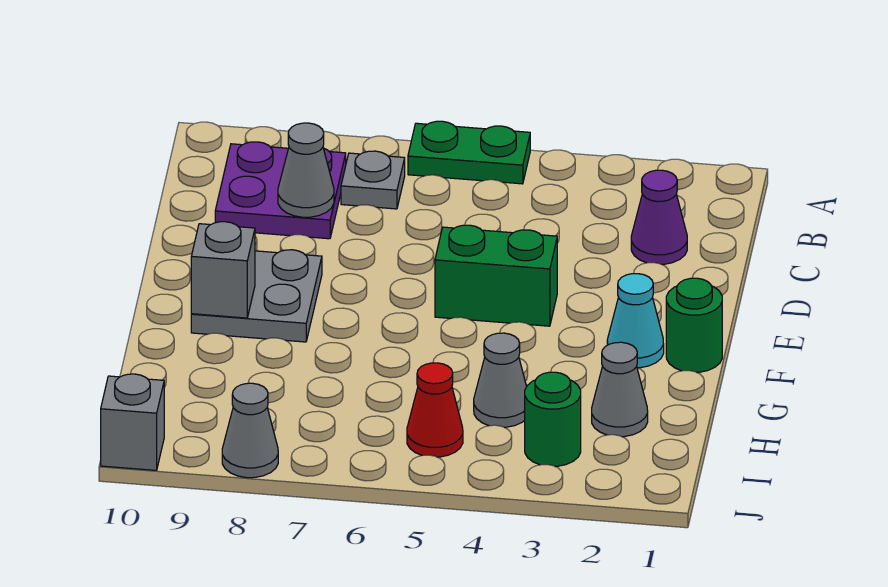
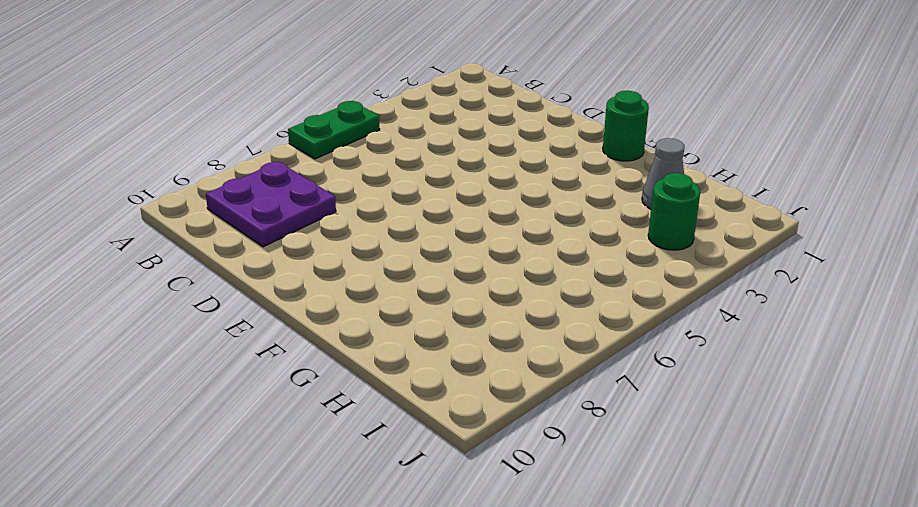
none -> grey plate B7 level 1
none -> purple cone C2 level 1
none -> green brick E4:E5 level 1

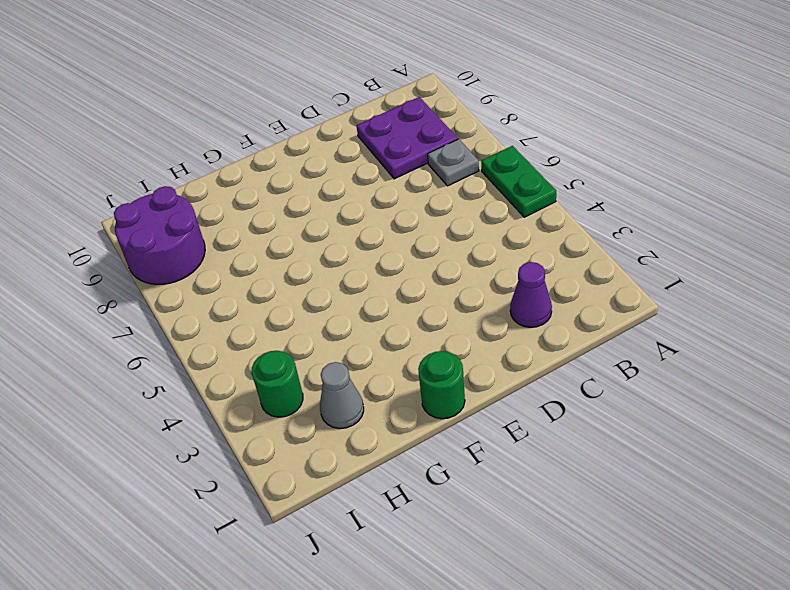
purple round brick I8:J9 level 1 -> grey cone J8 level 1
none -> green brick E4:E5 level 1
none -> grey plate E8:F9 level 1
none -> cyan cone F2 level 1

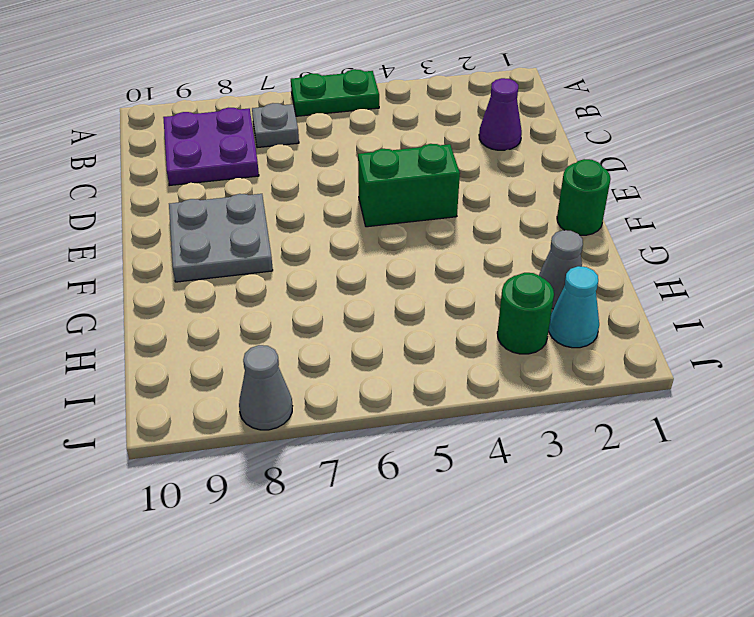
cyan cone I2 level 1 -> cyan cone F2 level 1
none -> grey cone H4 level 1
none -> red cone I5 level 1
none -> grey brick J10 level 1

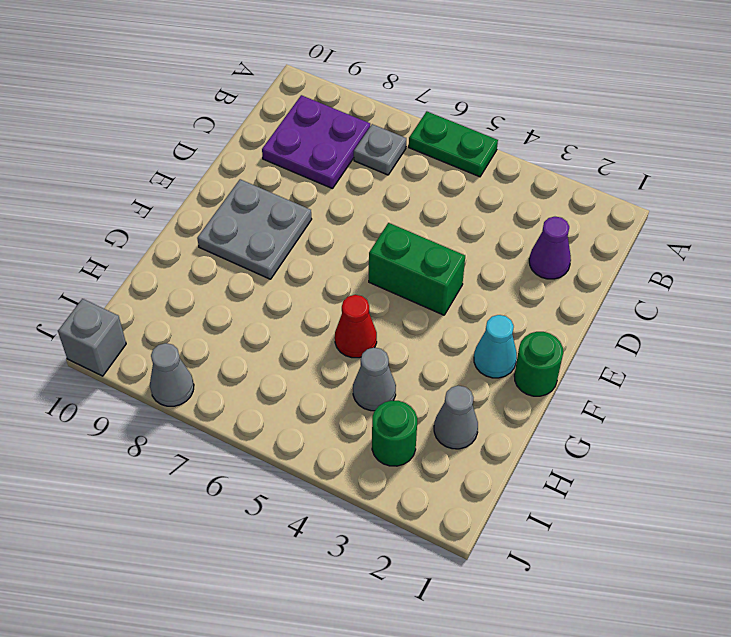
red cone G5 level 1 -> red cone I5 level 1
none -> grey cone C8 level 2
none -> grey brick F9 level 2

